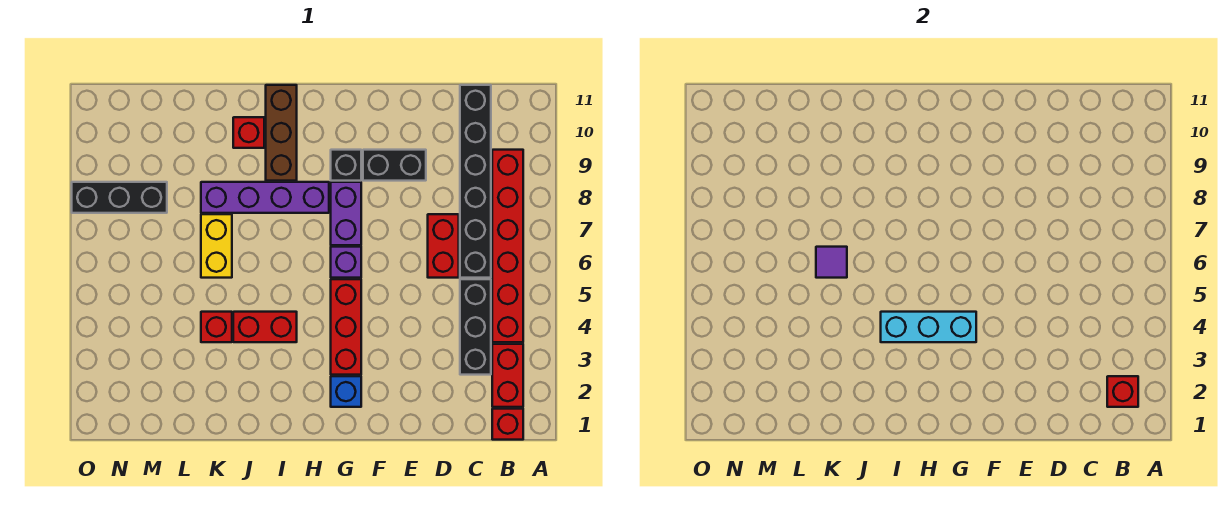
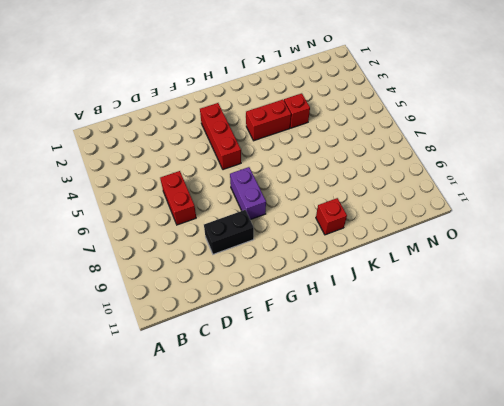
none -> red brick B1 level 1
none -> red brick B2:B3 level 1
none -> red brick B4:B9 level 1

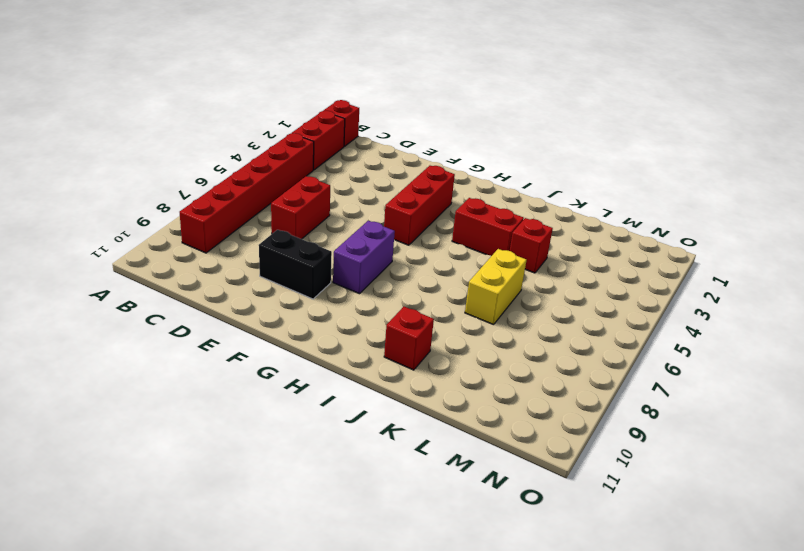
none -> black brick C3:C5 level 1
none -> black brick C6:C11 level 1
none -> blue brick G2 level 1

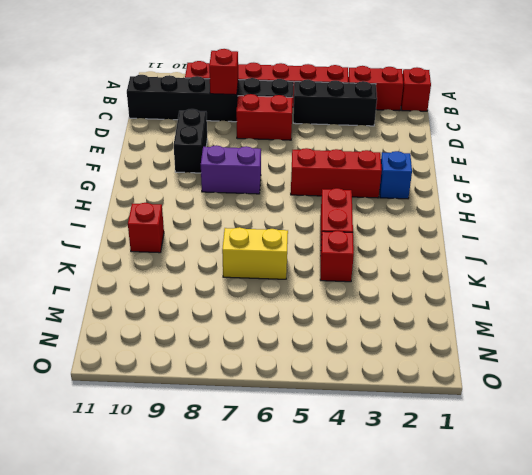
red brick C8 level 2 -> red brick B2 level 2
none -> purple brick G6 level 1
none -> black brick G9 level 1
none -> purple brick H8:K8 level 1

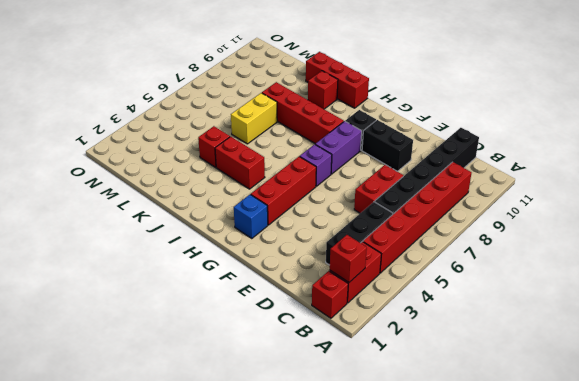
red brick H8:K8 level 1 -> purple brick H8:K8 level 1
red brick I11:K11 level 1 -> brown brick I9:I11 level 1
none -> black brick M8:O8 level 1
none -> cyan brick G4:I4 level 2
none -> purple tile K6 level 2

